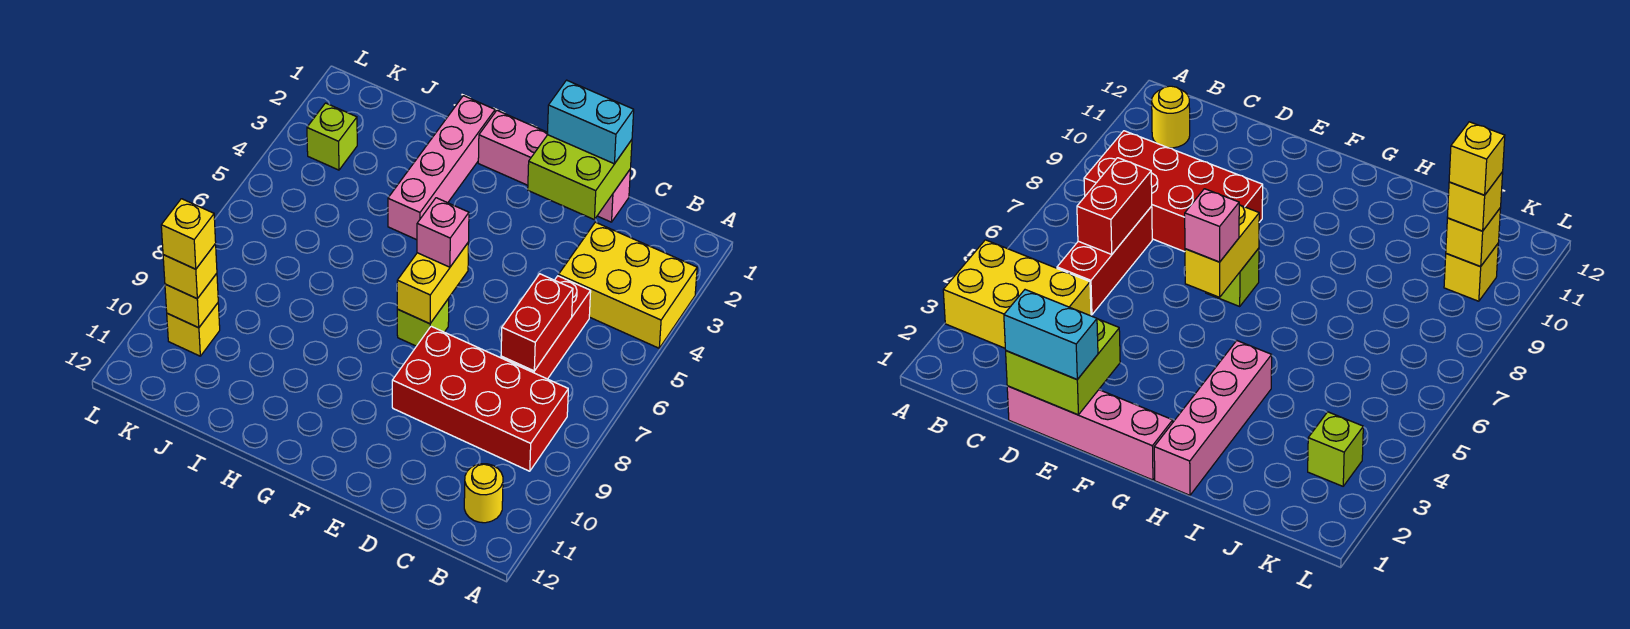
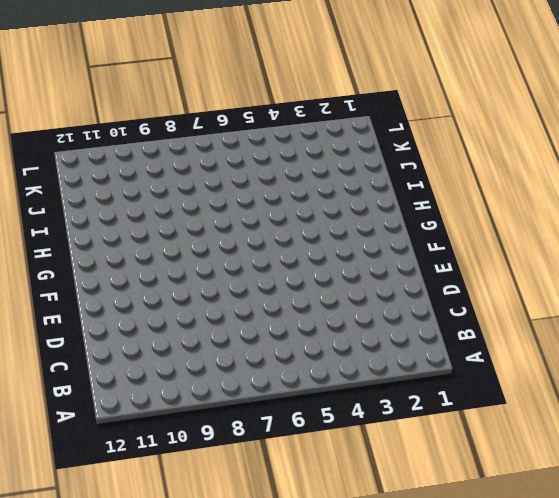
none -> yellow brick A3:C4 level 1
none -> red brick B8:E9 level 1
none -> yellow round brick B11 level 1

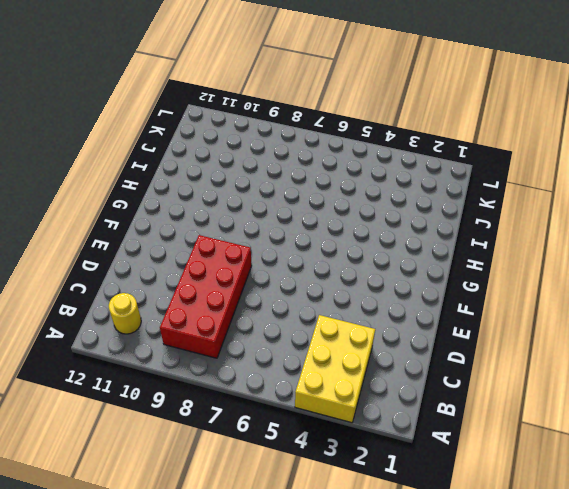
none -> red brick C5:C7 level 1
none -> pink brick D1:G1 level 1
none -> lime brick F7 level 1

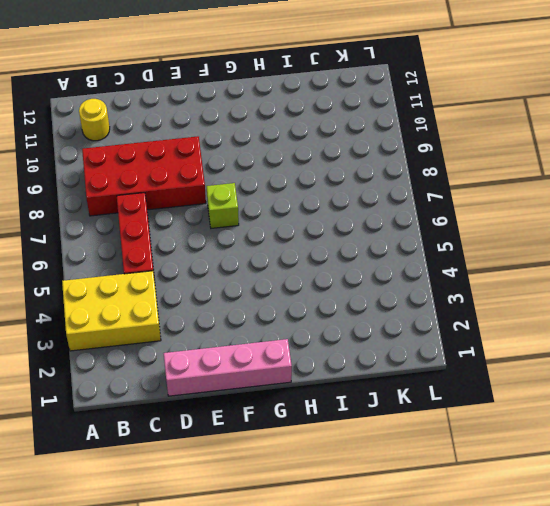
none -> pink brick H1:H4 level 1
none -> lime brick K3 level 1
none -> yellow brick K10 level 1

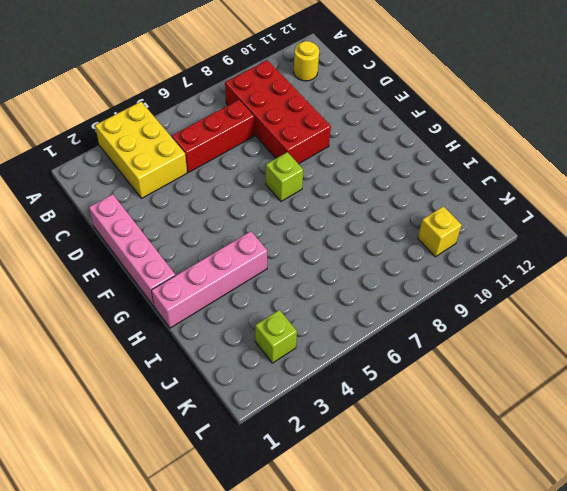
none -> red brick C6:C7 level 2
none -> lime brick D1:E2 level 2
none -> yellow brick F6:F7 level 2

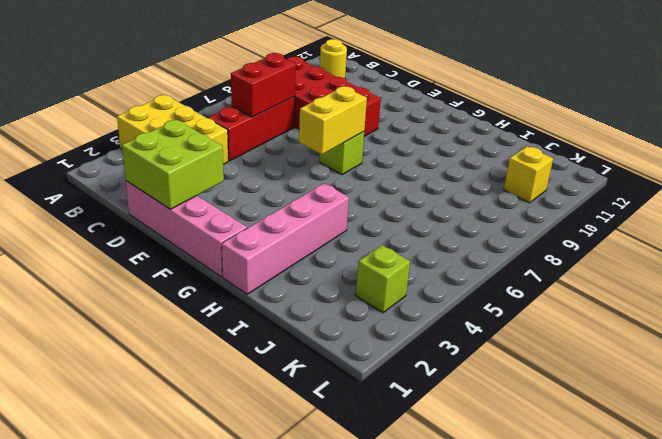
none -> yellow brick K10 level 2
none -> cyan brick D1:E1 level 3
none -> pink brick F6 level 3

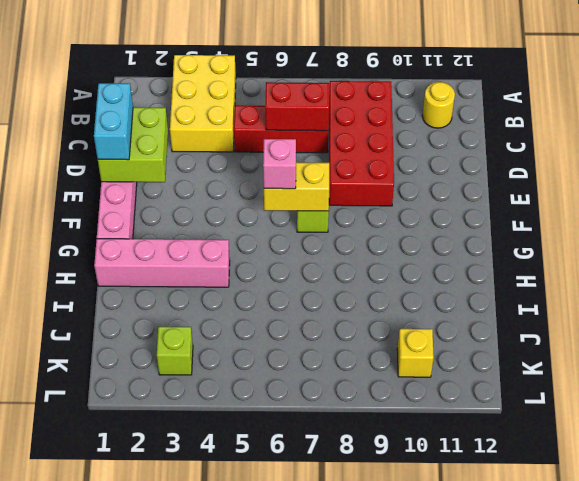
none -> yellow brick K10 level 2
none -> yellow brick K10 level 3
none -> yellow brick K10 level 4

